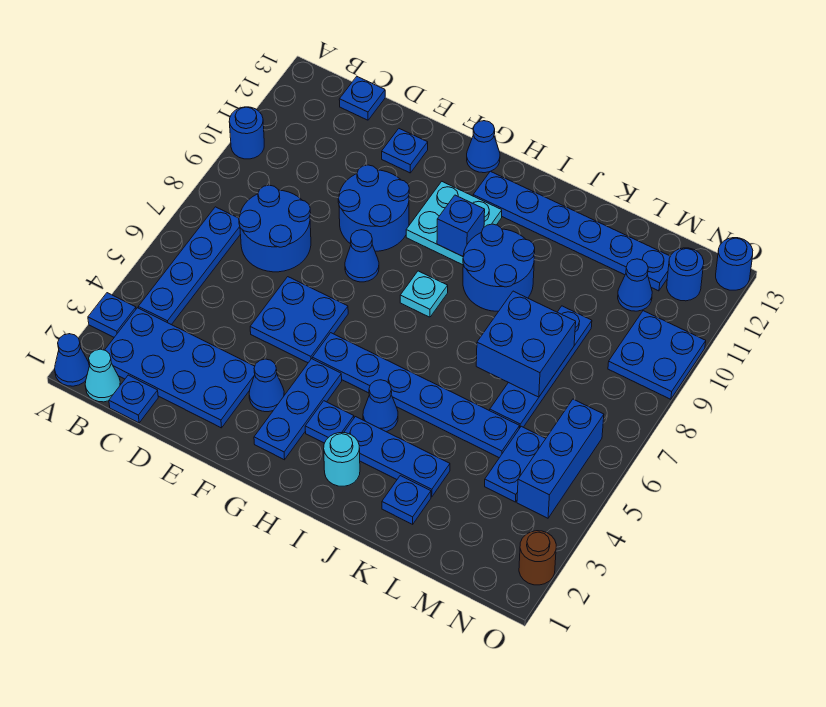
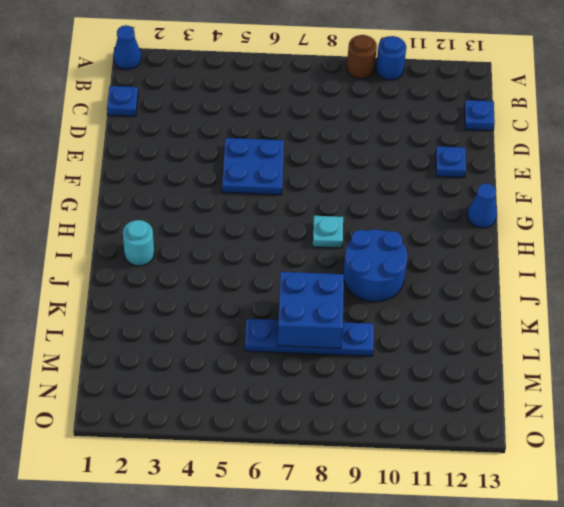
brown round brick A9 level 1 -> brown round brick O2 level 1
none -> blue plate A3 level 1
none -> cyan cone B1 level 1
none -> blue plate B2:E3 level 1
none -> blue plate B4:B7 level 1

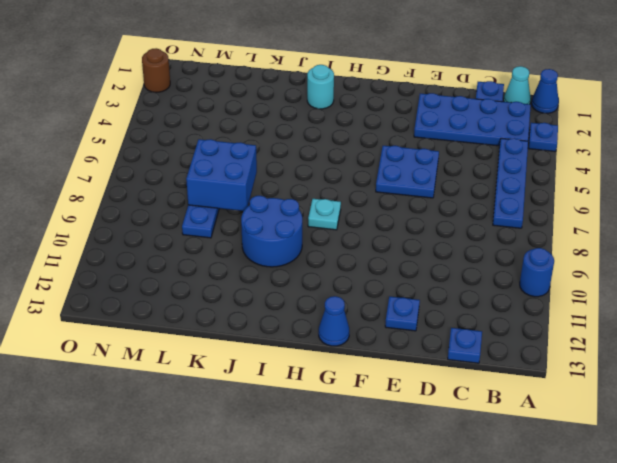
none -> blue round brick C7:D8 level 1
none -> blue round brick E9:F10 level 1
none -> blue cone F3 level 1
none -> blue cone F8 level 1

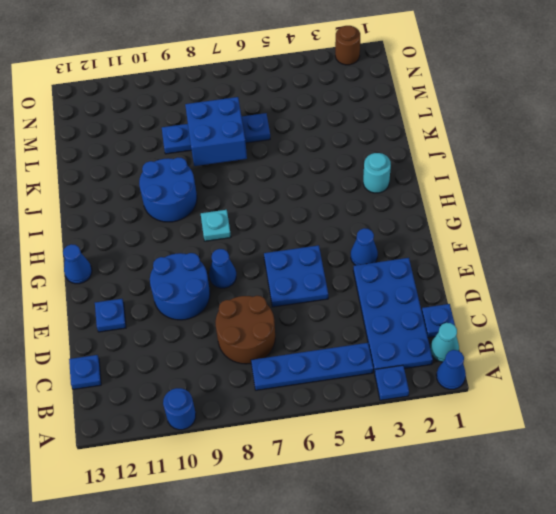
brown round brick C7:D8 level 1 -> blue round brick C7:D8 level 1
none -> blue plate G2:G4 level 1
none -> blue plate G5:L5 level 1
none -> cyan plate G10:H11 level 1
none -> blue plate H3 level 1

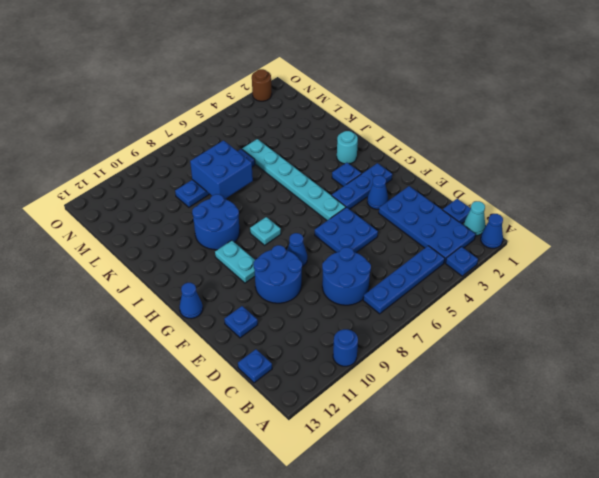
cyan plate G5:L5 level 1 -> blue plate G5:L5 level 1
cyan plate G10:H10 level 1 -> cyan plate G10:H11 level 1
none -> blue plate H12:M12 level 1
none -> blue plate I3:K3 level 1
none -> blue cone I4 level 1
none -> blue plate K2 level 1

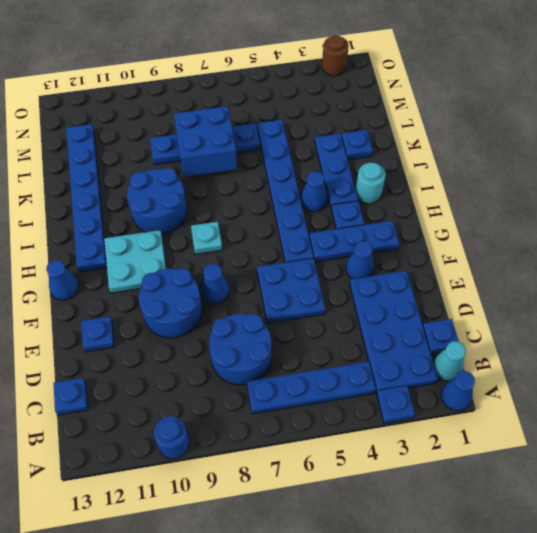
none -> blue plate M4:M5 level 1
none -> blue cone M11 level 1
none -> blue brick N4:N6 level 1
none -> blue plate N9:O10 level 1

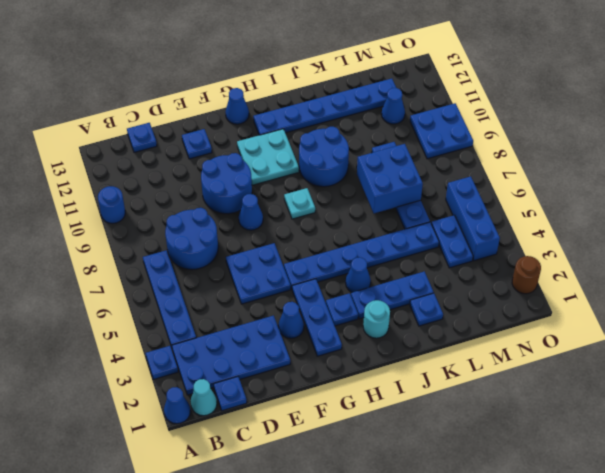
none -> blue round brick N12 level 1
none -> blue round brick O13 level 1
none -> blue brick H10 level 2

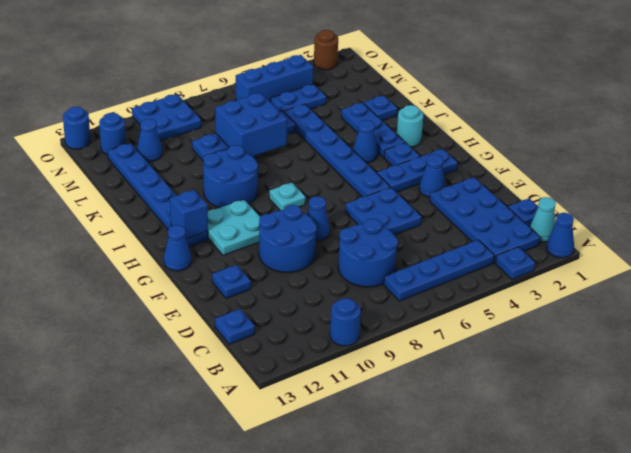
blue brick H12 level 2 -> blue brick H10 level 2

